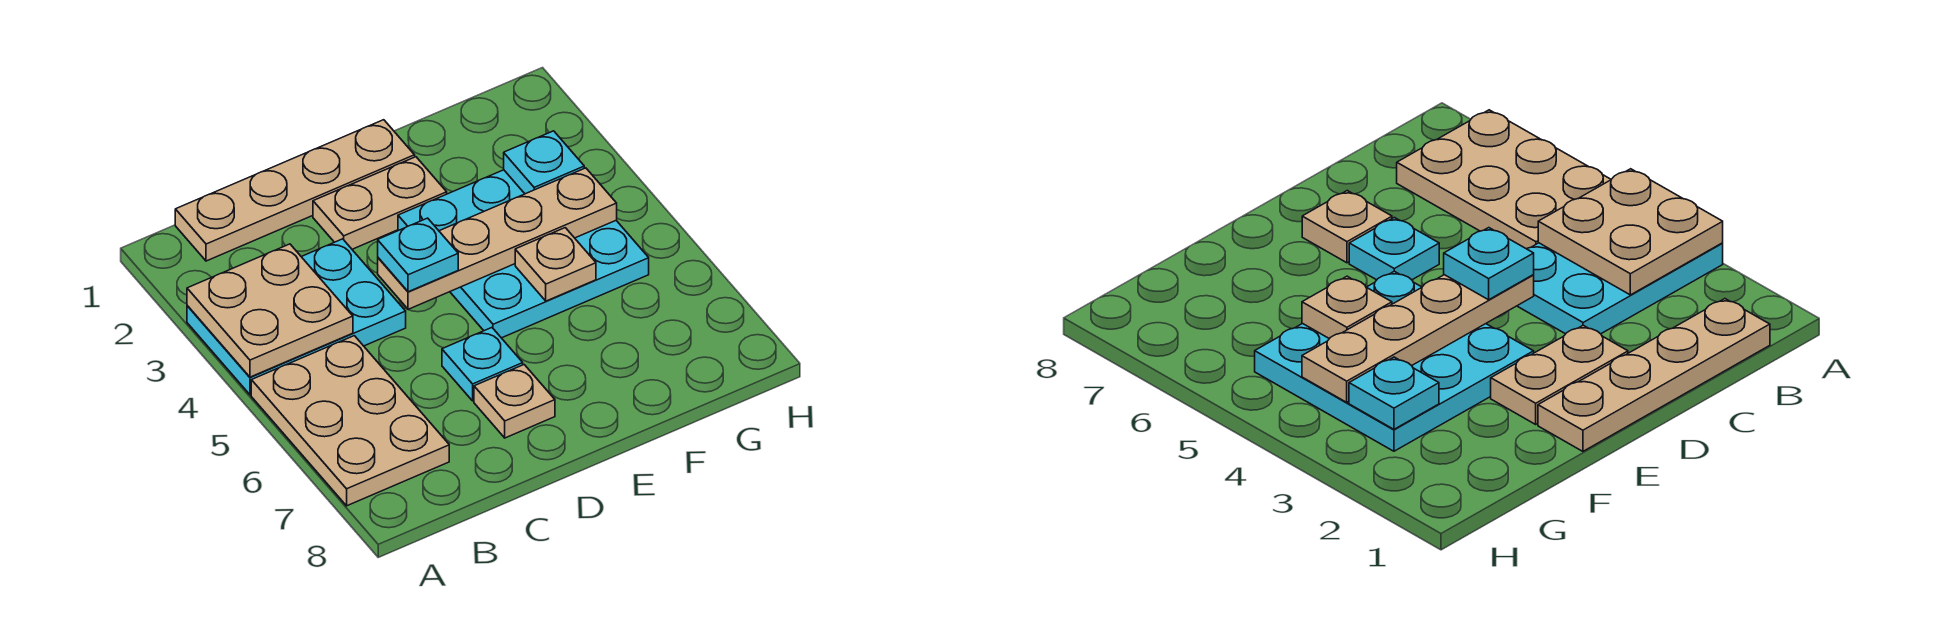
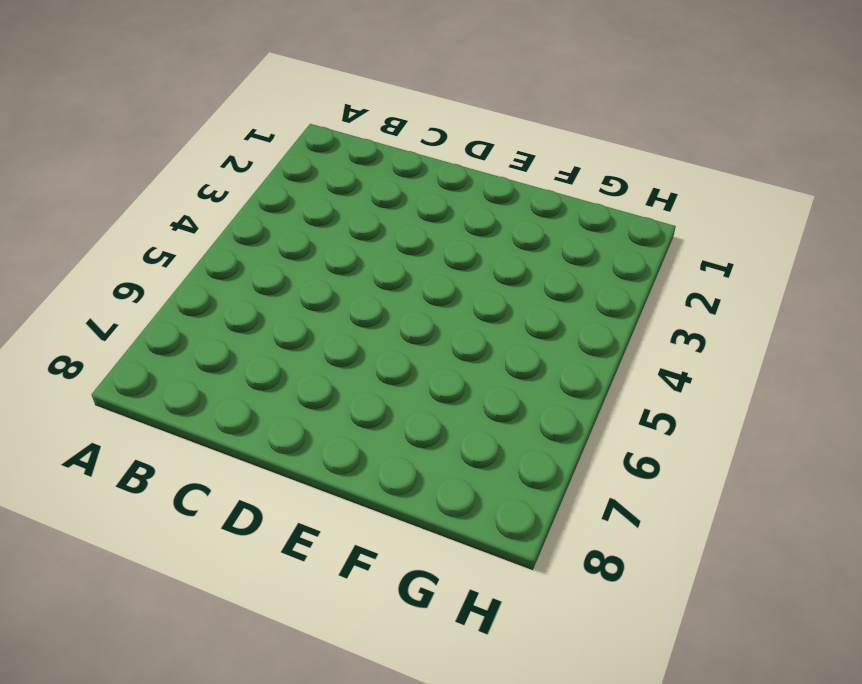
none -> cyan plate A3:C4 level 1
none -> tan plate A5:B7 level 1
none -> tan plate B1:E1 level 1

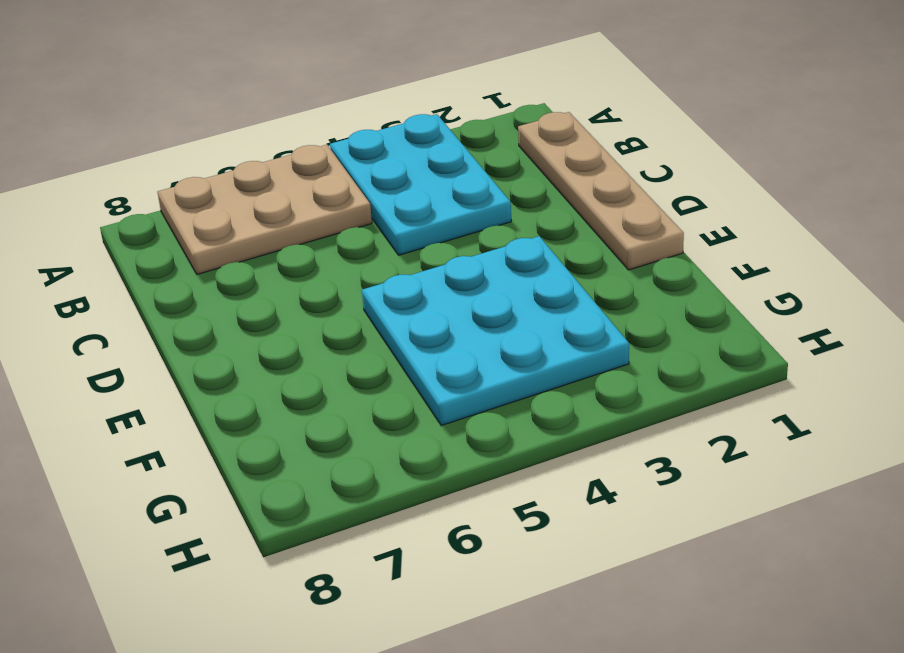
none -> tan plate D2:E2 level 1
none -> cyan plate D6 level 1
none -> tan plate D7 level 1

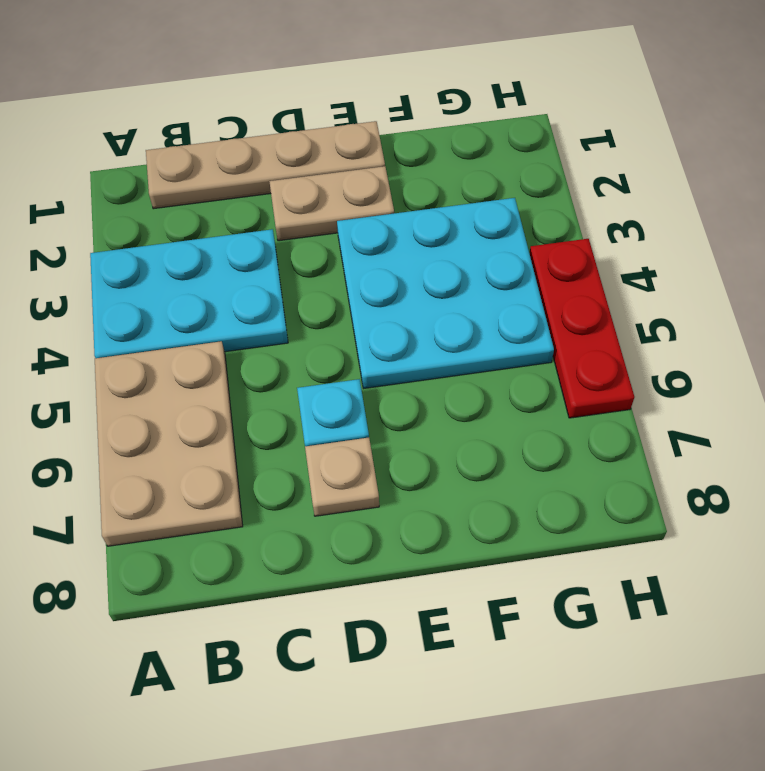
red plate H4:H6 level 1 -> none
none -> tan plate A3:B4 level 2
none -> tan plate D4:G4 level 2
none -> tan plate F5 level 2

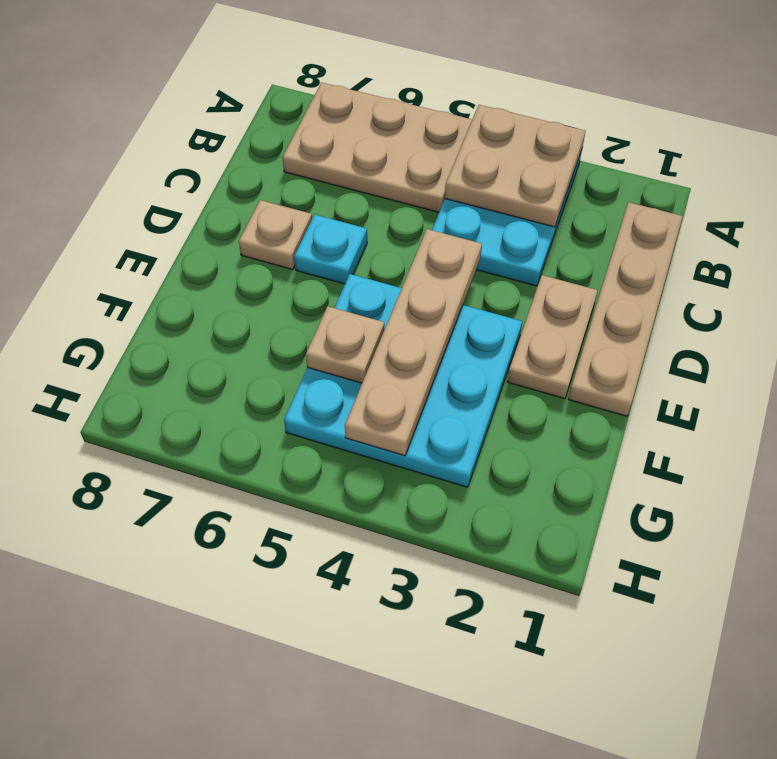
none -> cyan plate G3 level 2
none -> cyan plate D4 level 3

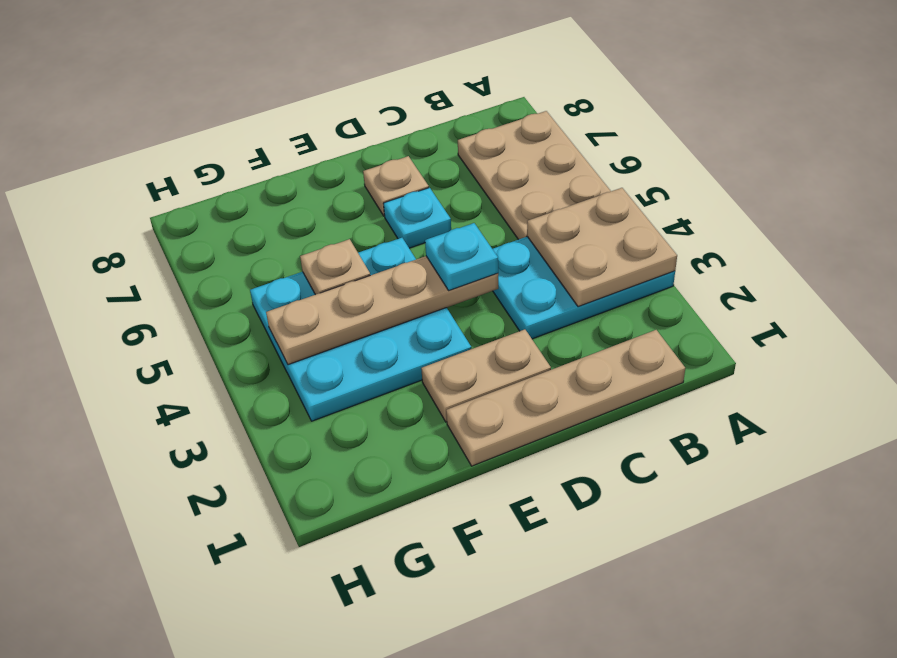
none -> cyan plate G3 level 2

